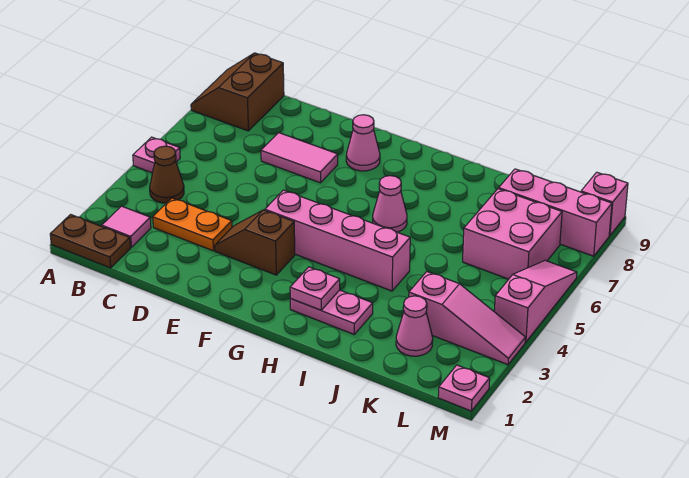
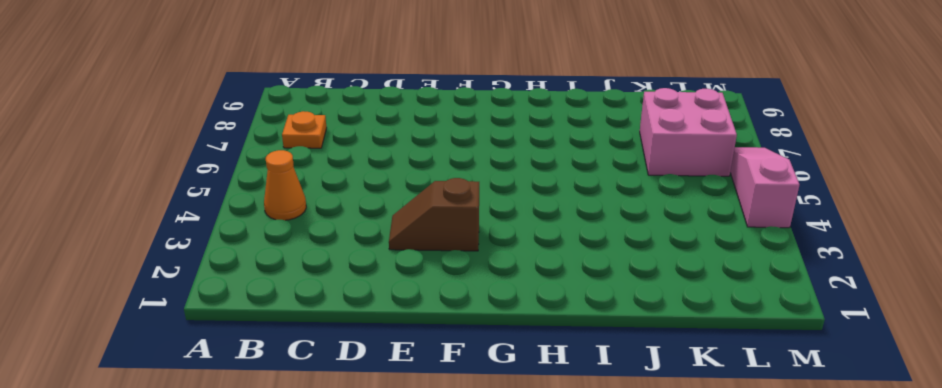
orange cone B4 level 1 -> brown cone B4 level 1
orange plate B7 level 1 -> none
none -> brown plate A1:B1 level 1
none -> pink plate A5 level 1
none -> brown slope A8:B9 level 1 top B

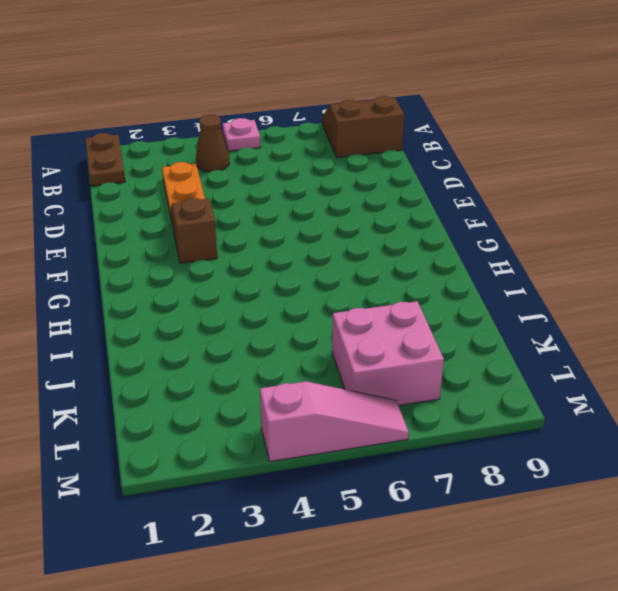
none -> pink tile B2 level 1
none -> pink tile D7:E7 level 1
none -> pink brick F4:I4 level 1

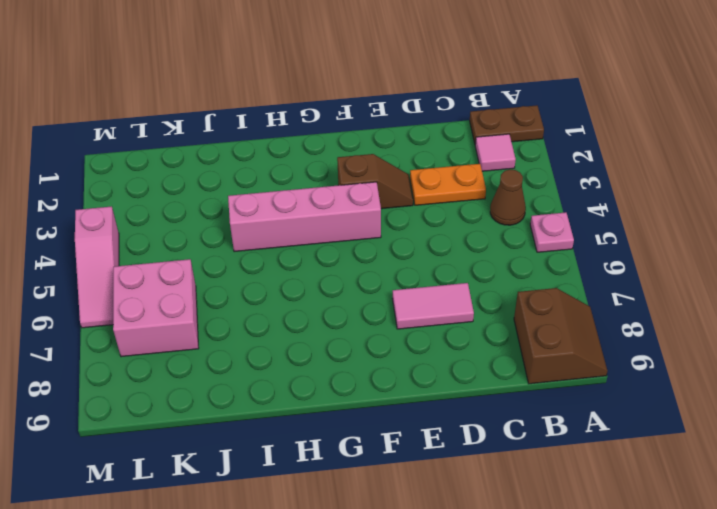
none -> pink cone F8 level 1
none -> pink plate H2:I2 level 1
none -> pink cone H6 level 1

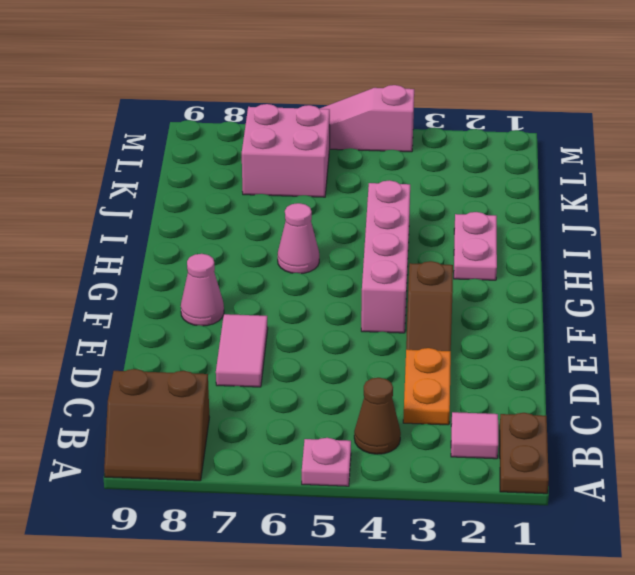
none -> pink cone K2 level 1
none -> pink slope K3:M3 level 1 top K
none -> pink brick K8:M8 level 1

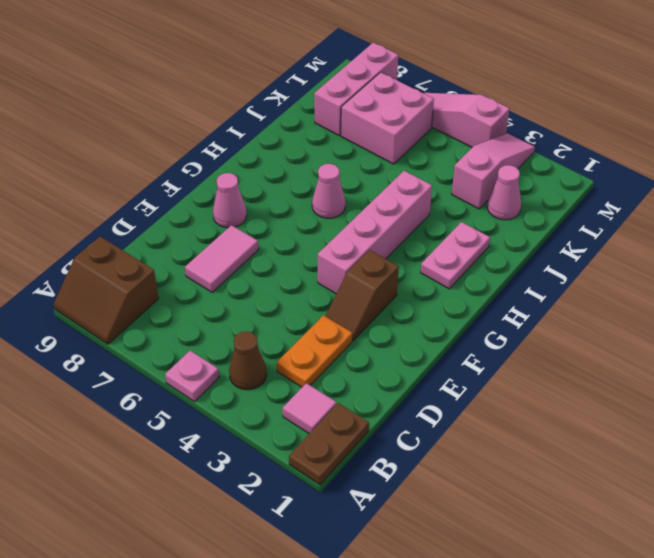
none -> pink plate M1 level 1
none -> pink brick M9 level 1
none -> pink plate H2 level 2

